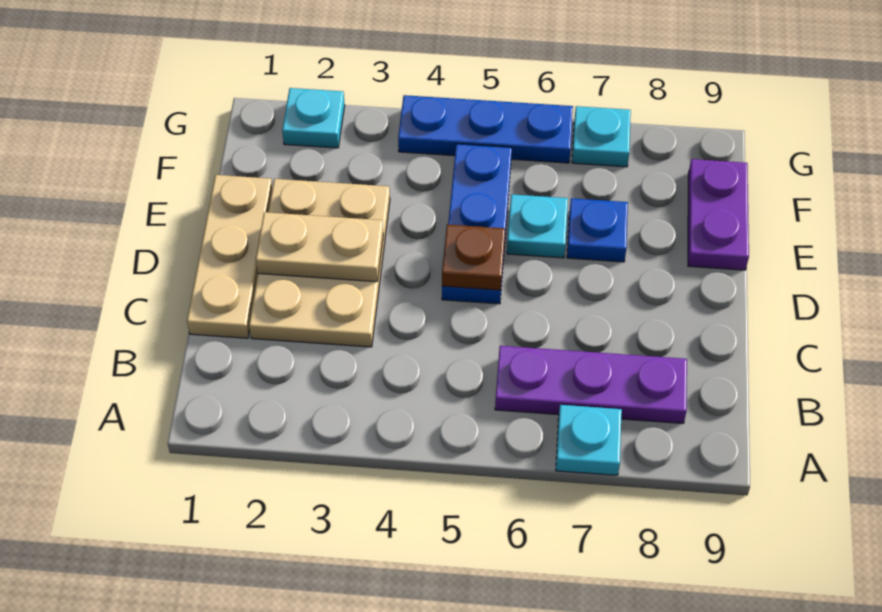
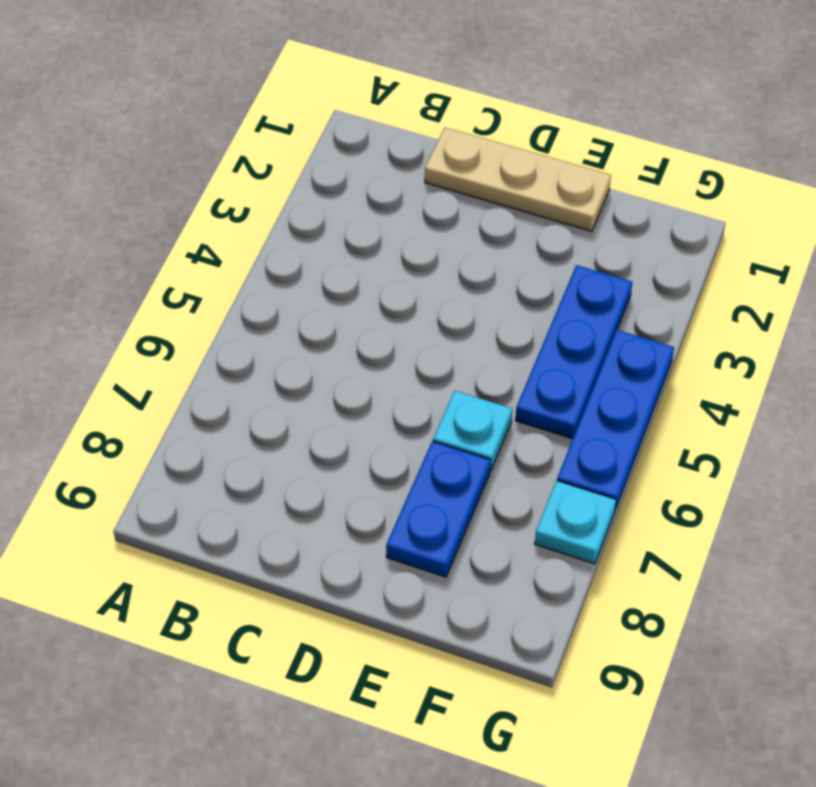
blue plate E7:E8 level 1 -> blue plate E7 level 1
blue plate F3:F5 level 1 -> blue plate D5:F5 level 1
none -> cyan plate A7 level 1
none -> purple plate B6:B8 level 1
none -> tan plate C2:E3 level 1

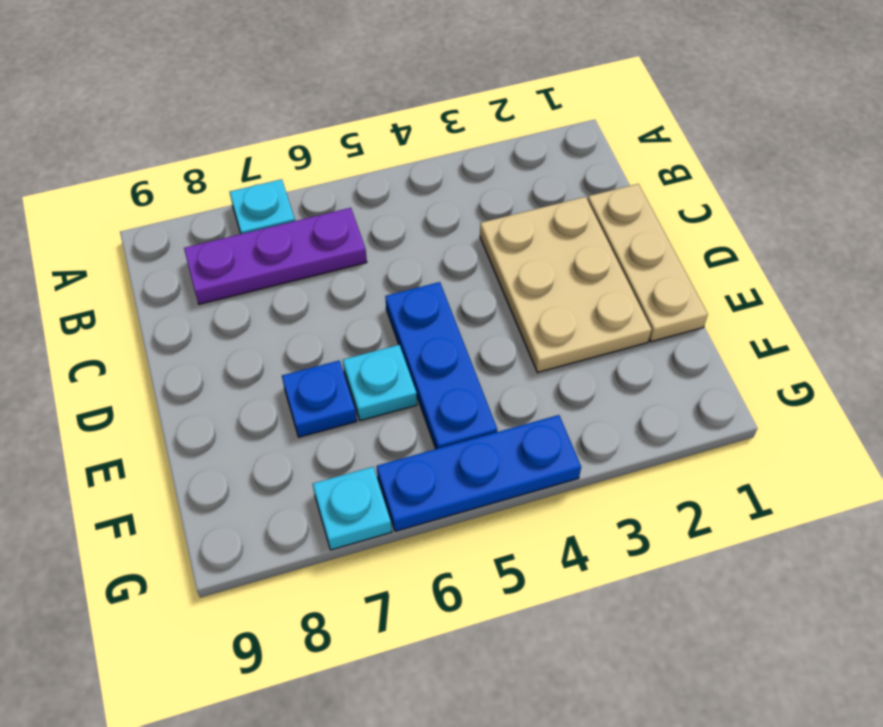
none -> purple plate E9:F9 level 1
none -> cyan plate G2 level 1
none -> tan plate D2:D3 level 2

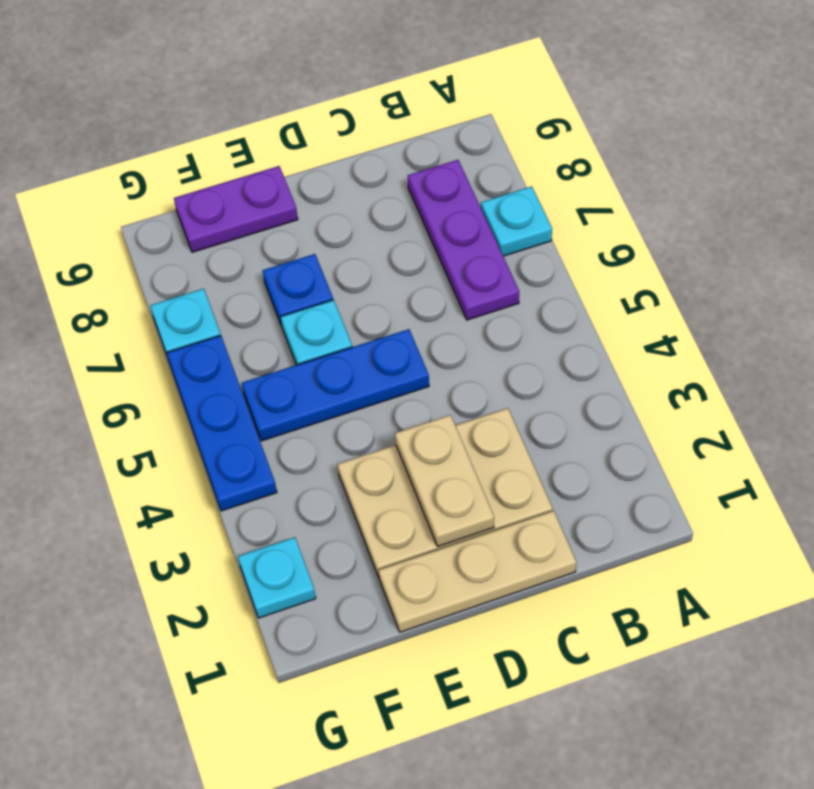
none -> brown plate D5 level 2

